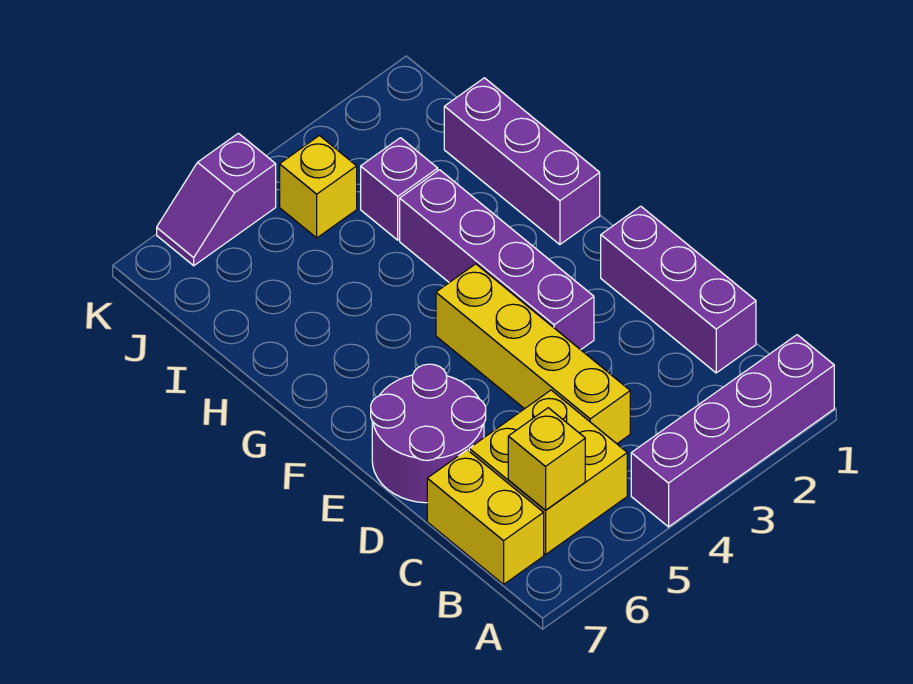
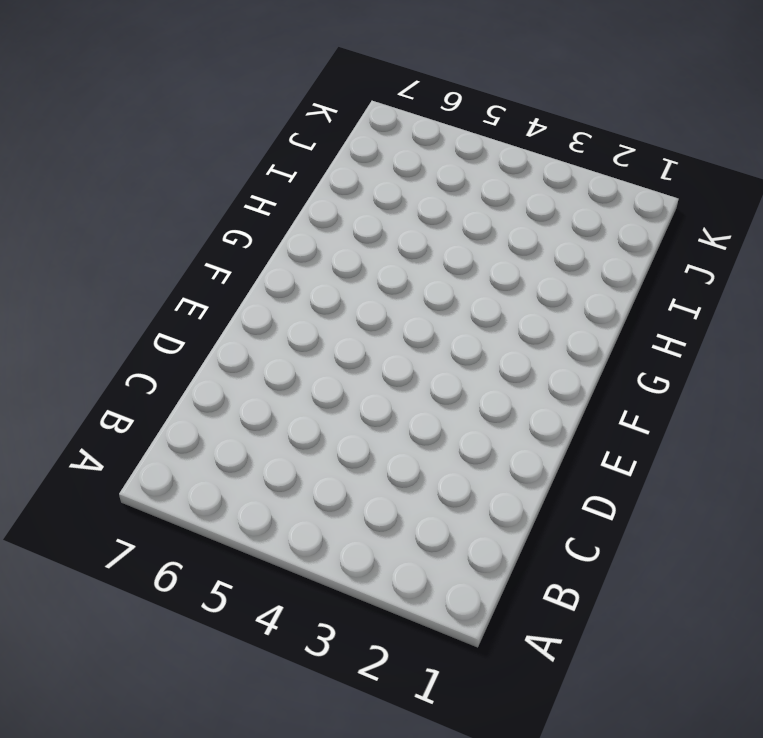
none -> purple brick A1:A4 level 1
none -> yellow brick B5:C6 level 1
none -> yellow brick B7:C7 level 1

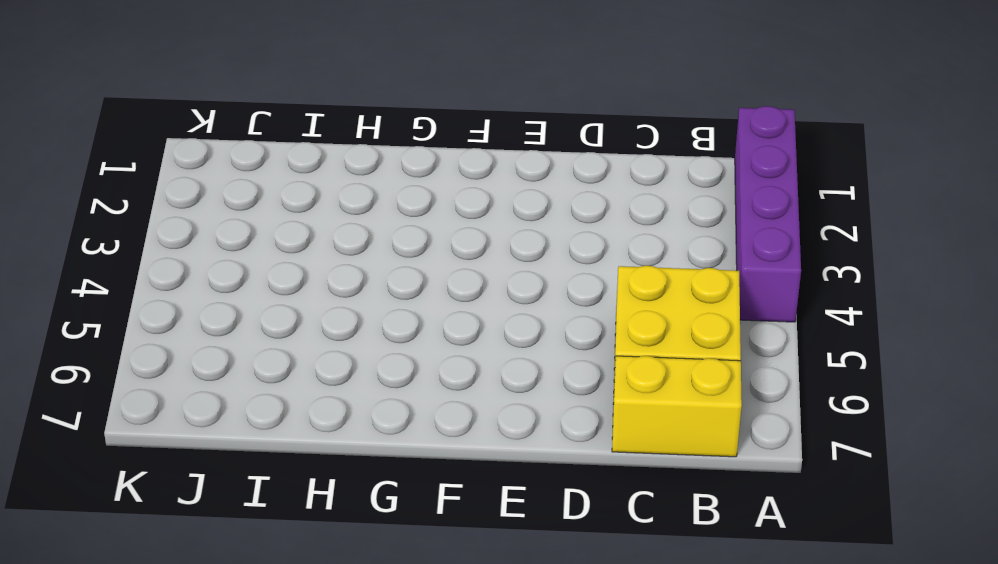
none -> purple brick C1:E1 level 1
none -> yellow brick C4:F4 level 1
none -> purple round brick D6:E7 level 1

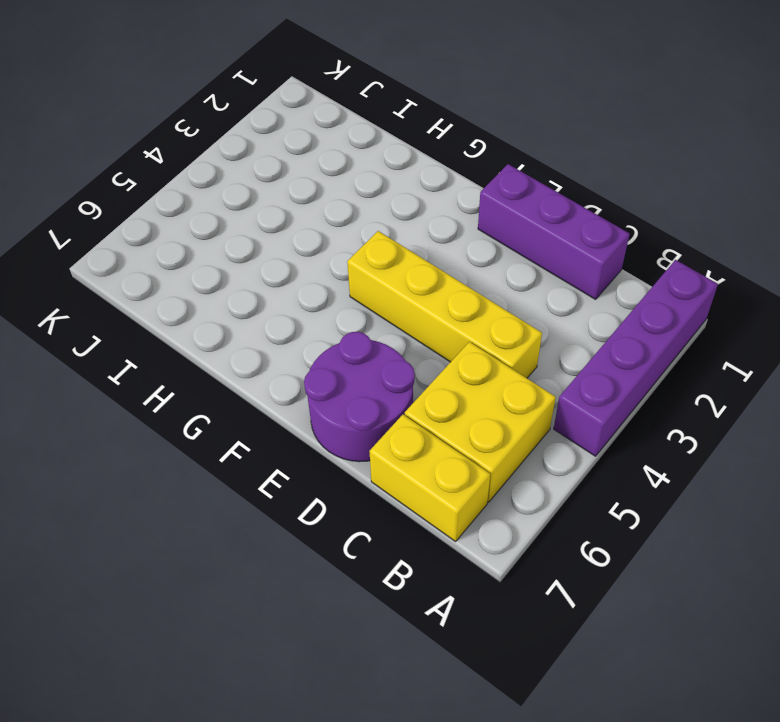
none -> purple brick E3:H3 level 1
none -> purple brick G1:I1 level 1
none -> purple brick I3 level 1

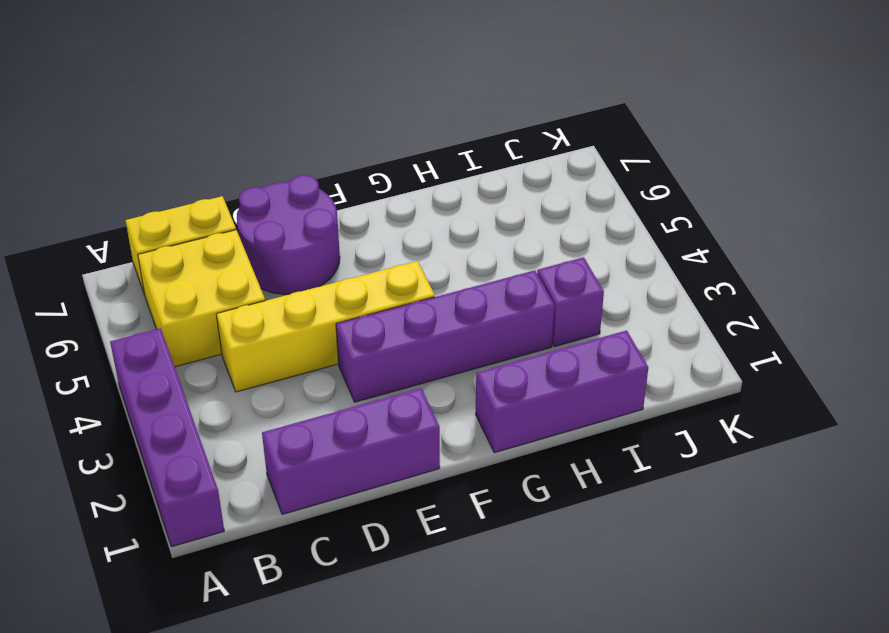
none -> yellow brick J4 level 1
none -> purple slope K5:K6 level 1 top 5
none -> yellow brick B6 level 2

